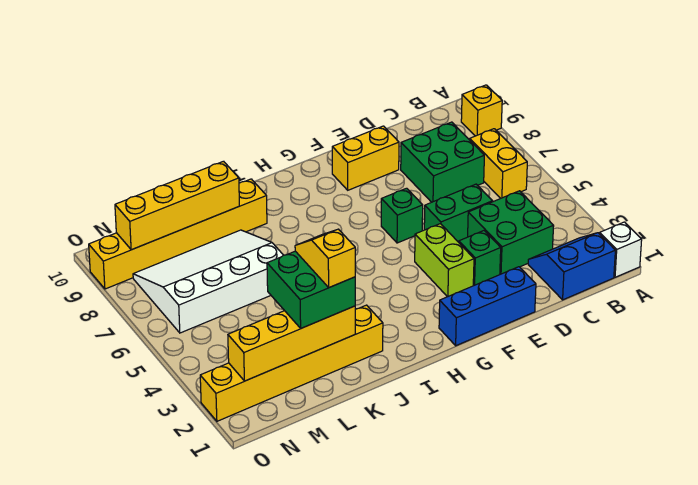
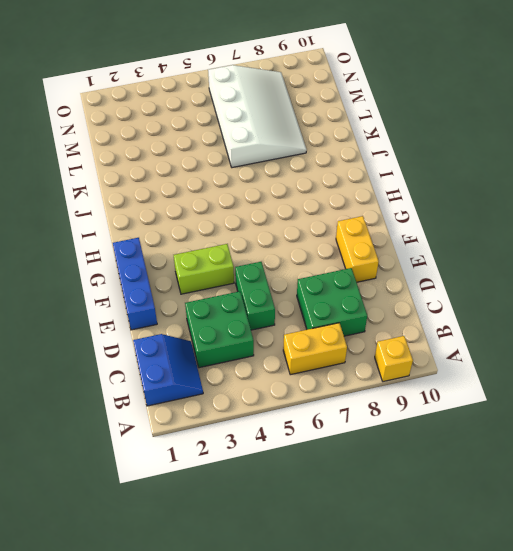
none -> white brick A1 level 1
none -> green brick E3 level 1
none -> green brick F6 level 1

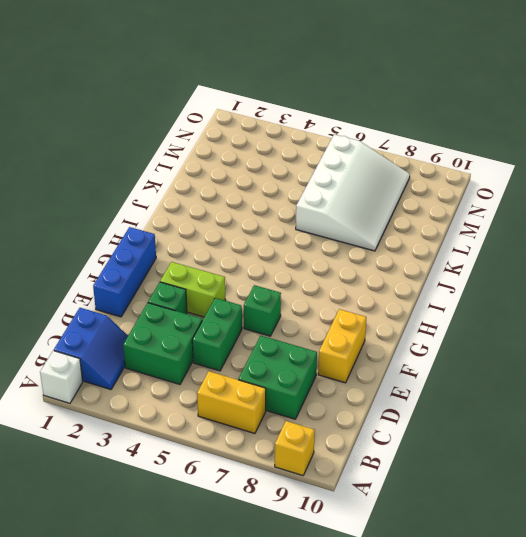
none -> yellow brick J2:O2 level 1
none -> yellow brick J9:O9 level 1
none -> yellow brick K2:N2 level 2

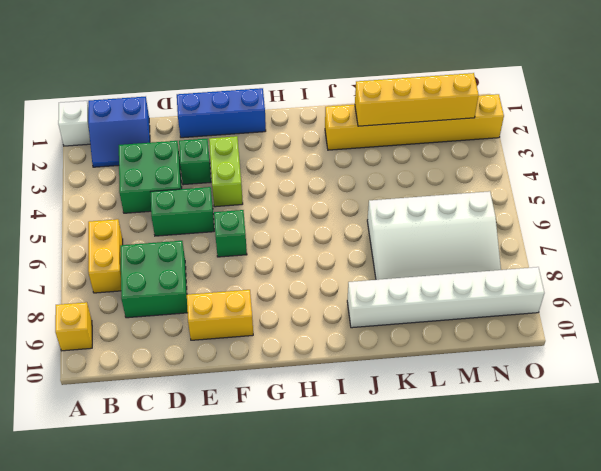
white brick J9:O9 level 1 -> yellow brick J9:O9 level 1
none -> yellow brick K9:N9 level 2
none -> green brick K2:L3 level 3
none -> yellow slope K2:K3 level 4 top 2

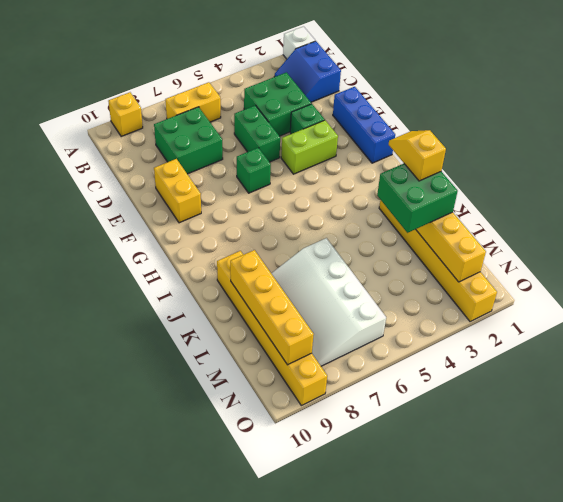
yellow slope J2:K2 level 4 top K -> yellow slope K2:K3 level 4 top 2

